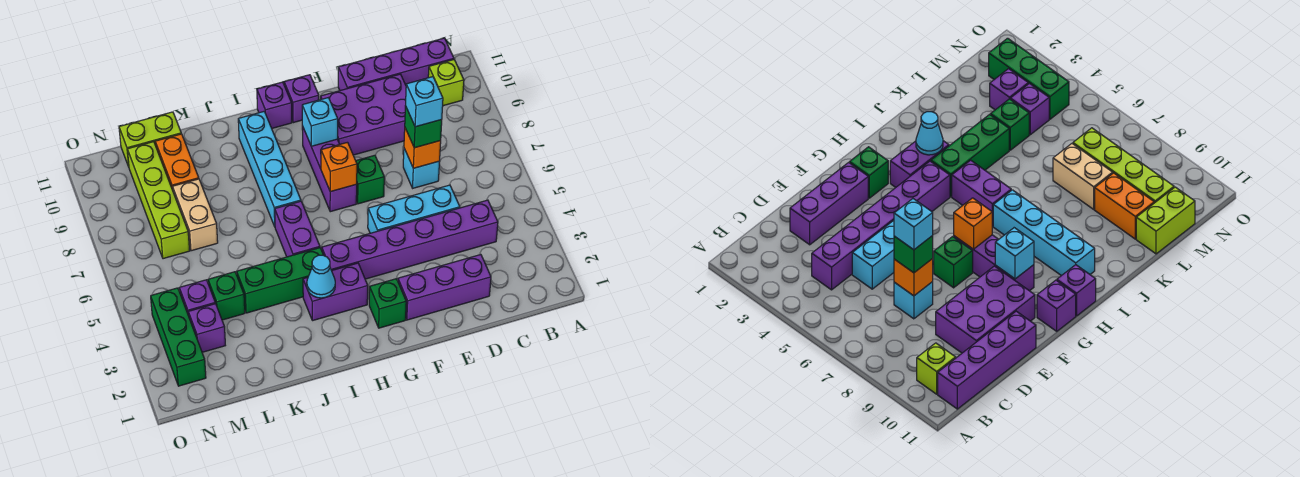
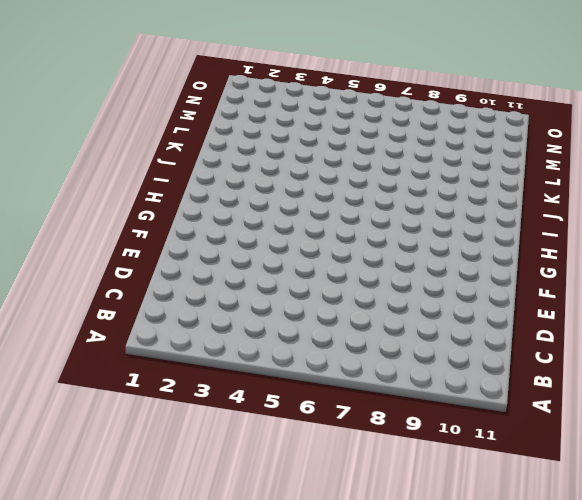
none -> lime brick B10 level 1
none -> purple brick B11:E11 level 1
none -> purple brick C4:H4 level 1
none -> purple brick D2:F2 level 1

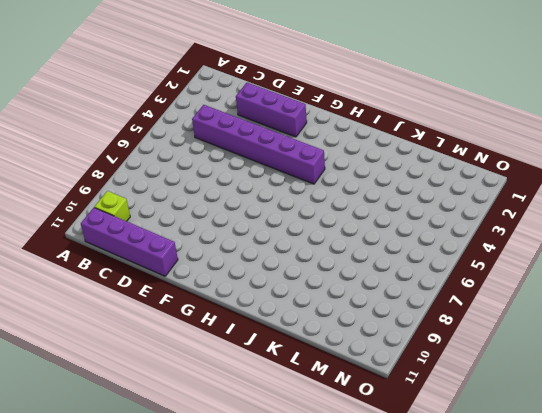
none -> cyan brick D5:F5 level 1
none -> cyan brick D7 level 1
none -> purple brick D9:F10 level 1
none -> green brick F7 level 1

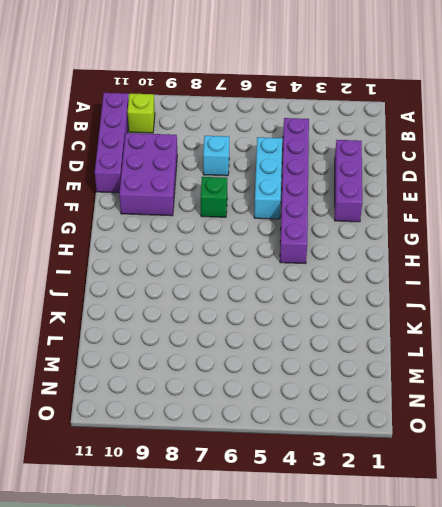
none -> green brick G2 level 1
none -> purple brick G7:G9 level 1
none -> purple brick G11 level 1
none -> purple brick H3:I3 level 1

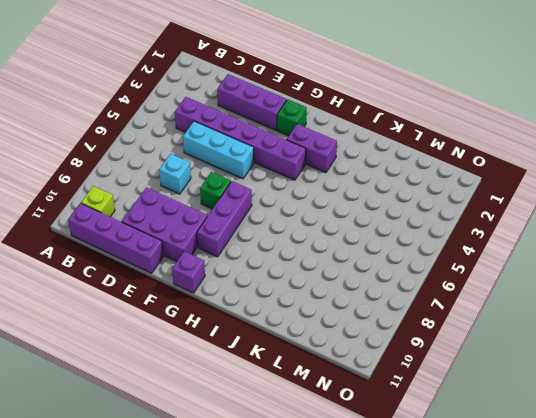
none -> purple brick H11 level 1
none -> green brick I4:K4 level 1
none -> purple brick I5:I6 level 1
none -> cyan brick I7:I10 level 1

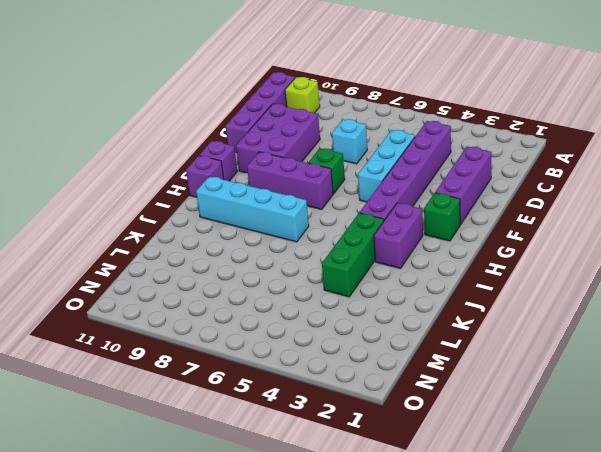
none -> purple brick I5:I6 level 1
none -> green brick L4 level 1
none -> tan brick L7:L8 level 1
none -> orange brick L9:L10 level 1

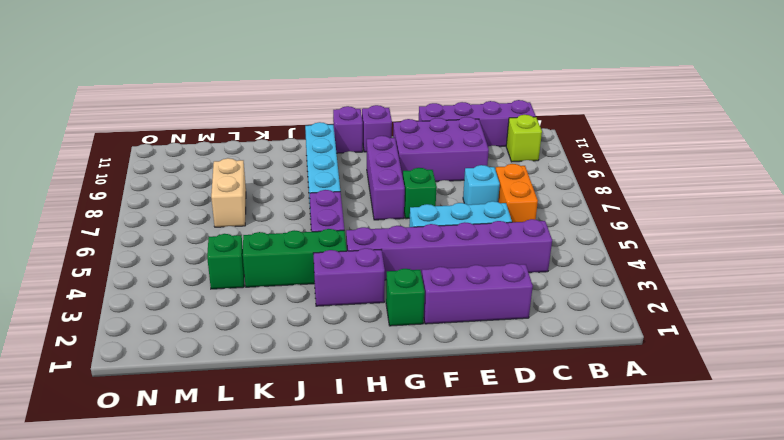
orange brick C6:C7 level 1 -> orange brick L9:L10 level 1
none -> lime brick L11:M11 level 1
none -> purple brick M3 level 1
none -> purple brick M4 level 1
none -> lime brick M7:M10 level 1

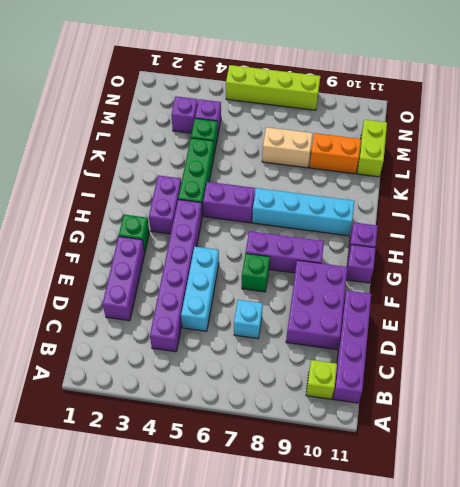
lime brick O5:O8 level 1 -> lime brick M7:M10 level 1
none -> green brick N2:N4 level 1
none -> orange brick D7 level 2
none -> orange brick G7 level 2
none -> cyan brick G9 level 2

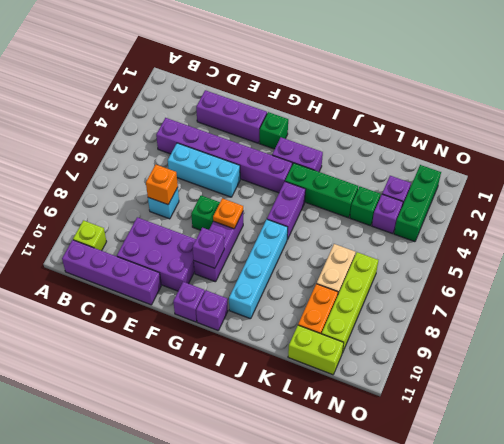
orange plate G7 level 2 -> orange brick G7 level 2
purple brick G9 level 2 -> cyan brick G9 level 2
none -> cyan cone I3 level 2
none -> green brick D7 level 3
none -> cyan brick D7 level 4

